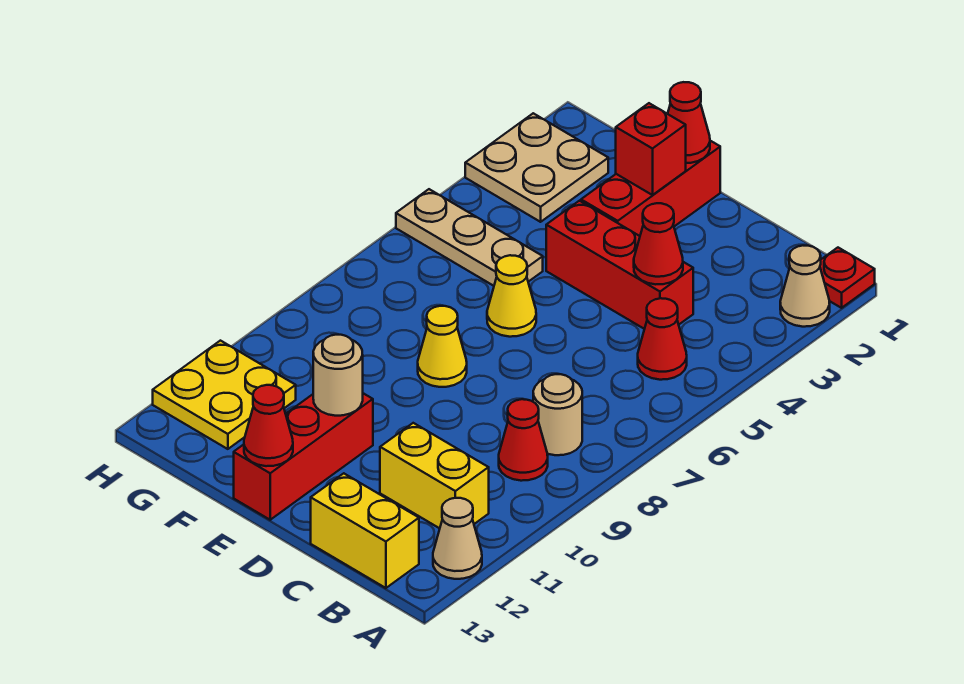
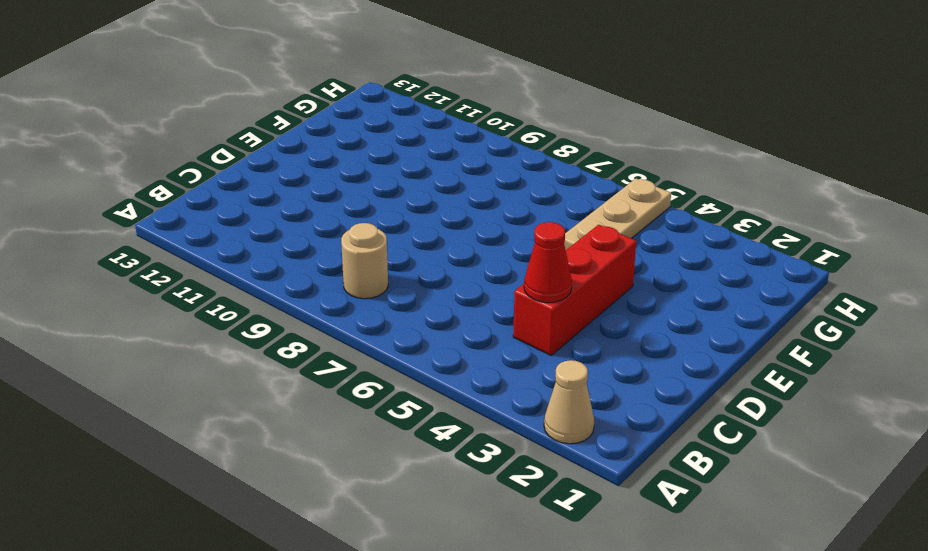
none -> red plate A1 level 1
none -> tan cone A12 level 1
none -> red cone B5 level 1

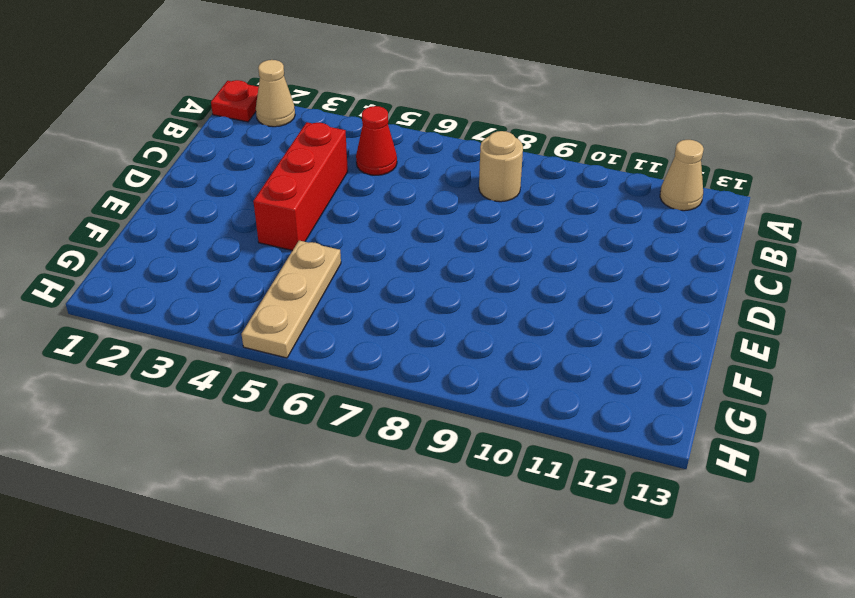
none -> red cone B9 level 1
none -> yellow brick B11:C11 level 1
none -> yellow brick B13:C13 level 1

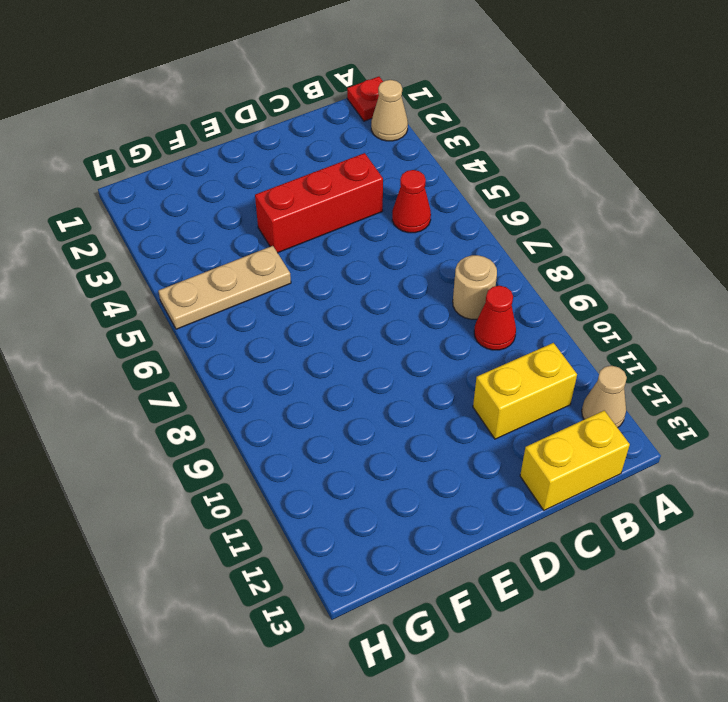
none -> red brick E1:E3 level 1
none -> yellow cone E6 level 1
none -> yellow cone E8 level 1

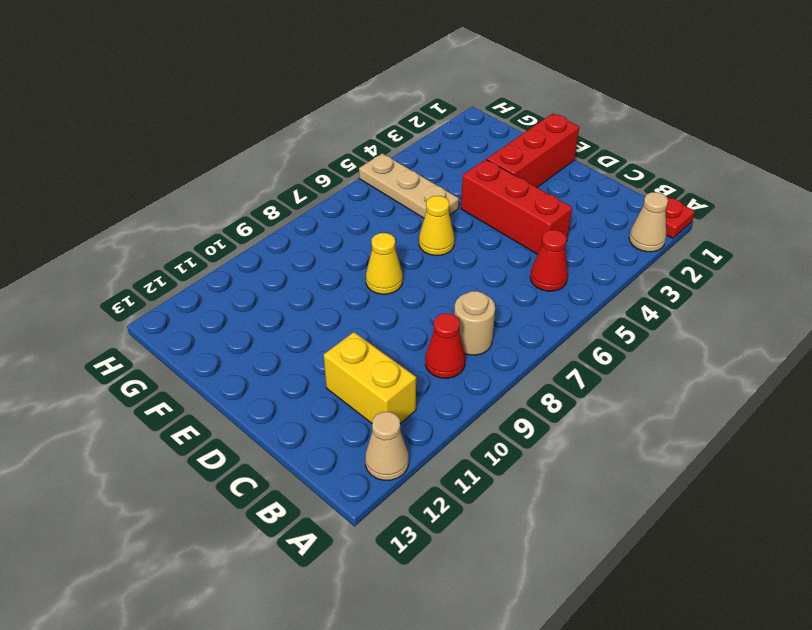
none -> yellow brick B13:C13 level 1
none -> red brick E11:E13 level 1
none -> tan plate G2:H3 level 1

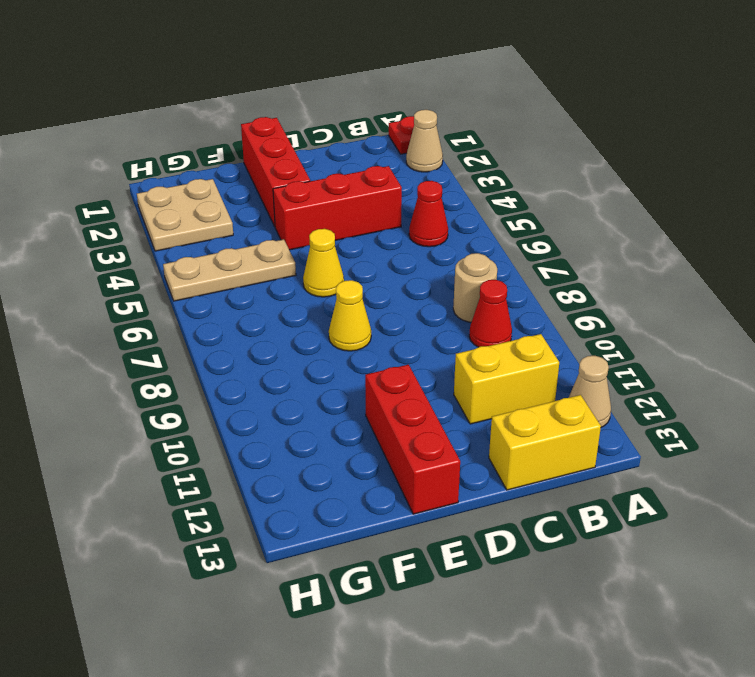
none -> yellow plate G11:H12 level 1
none -> red cone C4 level 2
none -> red cone E1 level 2

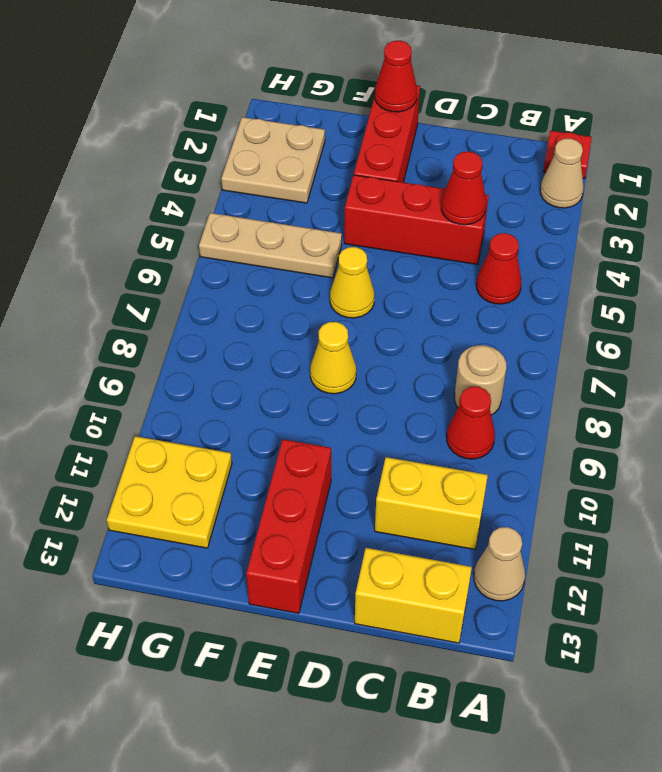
none -> red brick E2 level 2
none -> tan round brick E11 level 2
none -> red cone E13 level 2

